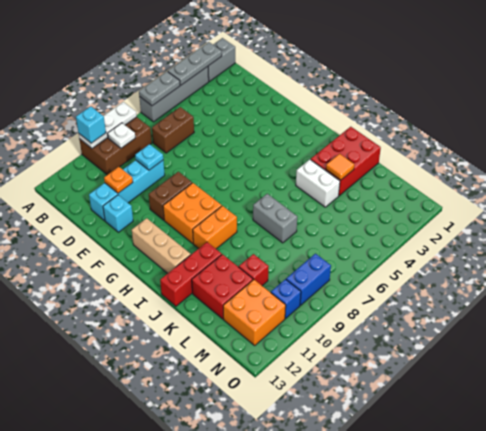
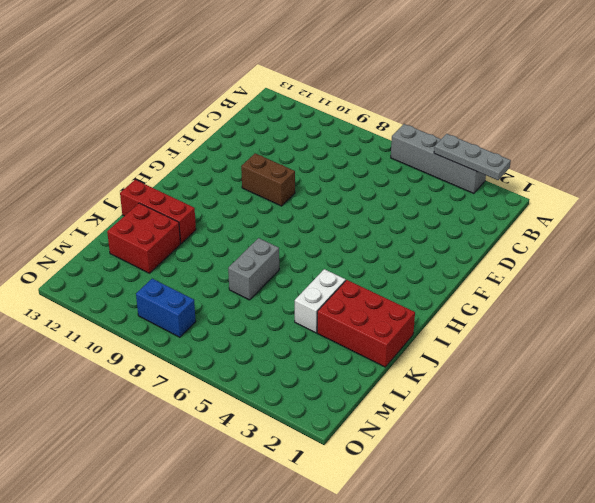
none -> grey brick A1:A2 level 1
none -> brown brick A8:B10 level 1
none -> brown brick C6:C7 level 1

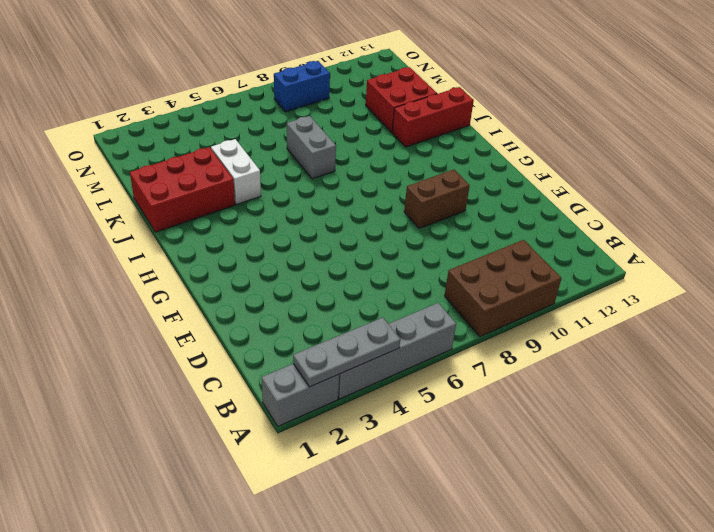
none -> brown brick C6:C7 level 1
none -> cyan brick D9:D12 level 1
none -> cyan brick E12 level 1

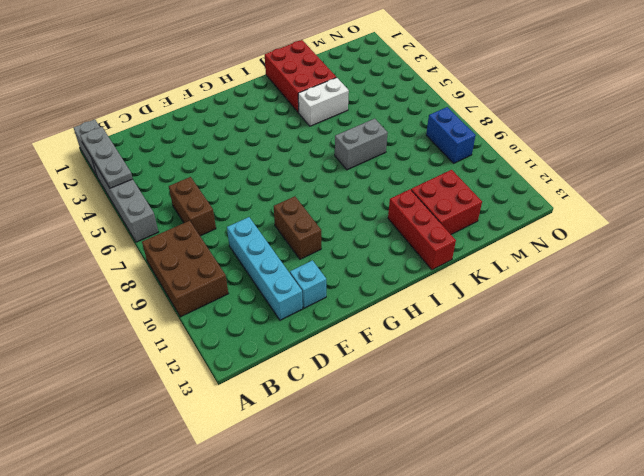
none -> orange brick G9:H10 level 1
none -> tan brick G12:I12 level 1
none -> orange brick I9:I10 level 1

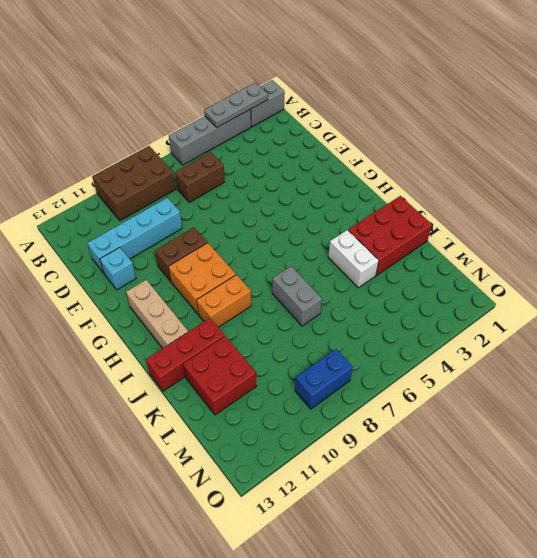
none -> red brick L10 level 1
none -> orange brick M11:N12 level 1
none -> blue brick N10 level 1

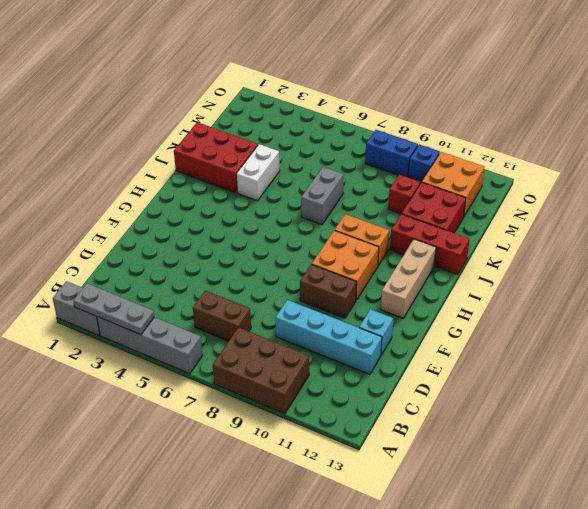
none -> grey plate A5:A6 level 2
none -> white plate A8:A10 level 2
none -> white plate B9 level 2

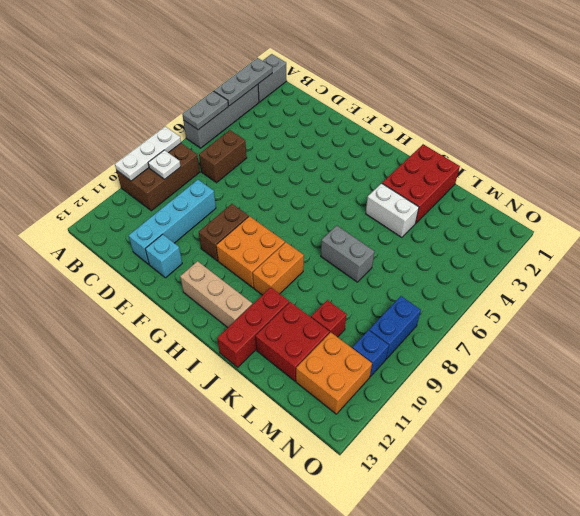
none -> cyan plate D9 level 2
none -> orange plate D11 level 2
none -> orange tile K3 level 2

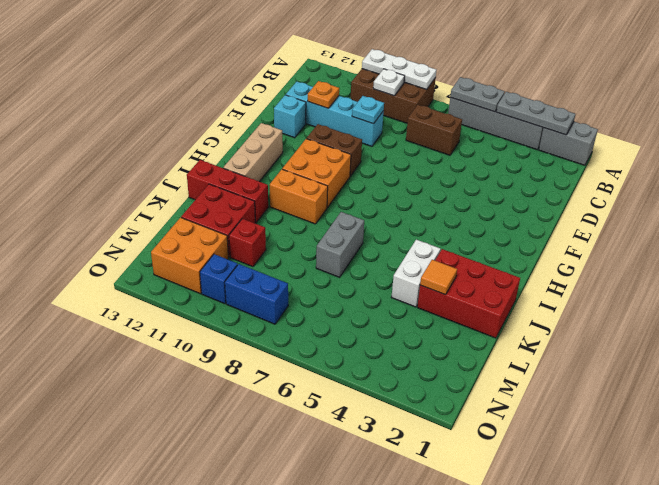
none -> cyan brick A10 level 3

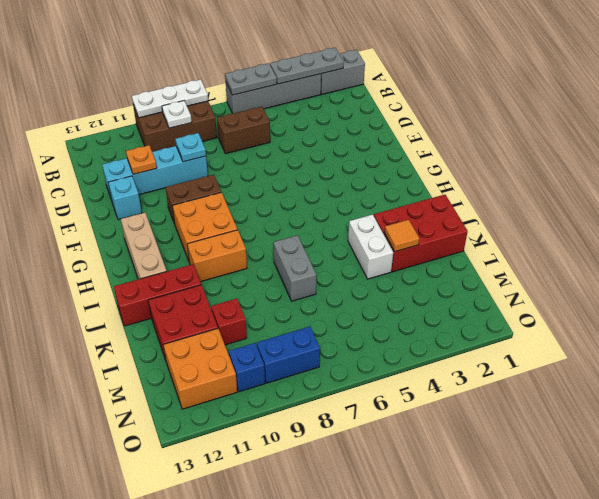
none -> cyan brick A10 level 3

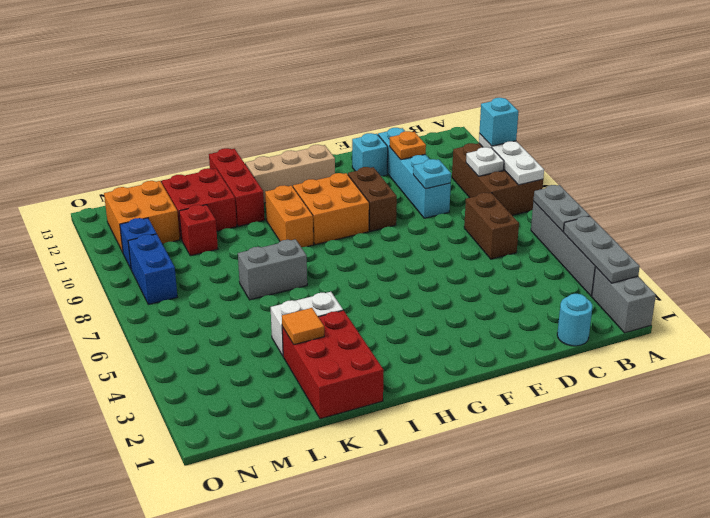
cyan round brick C1 level 1 -> none

